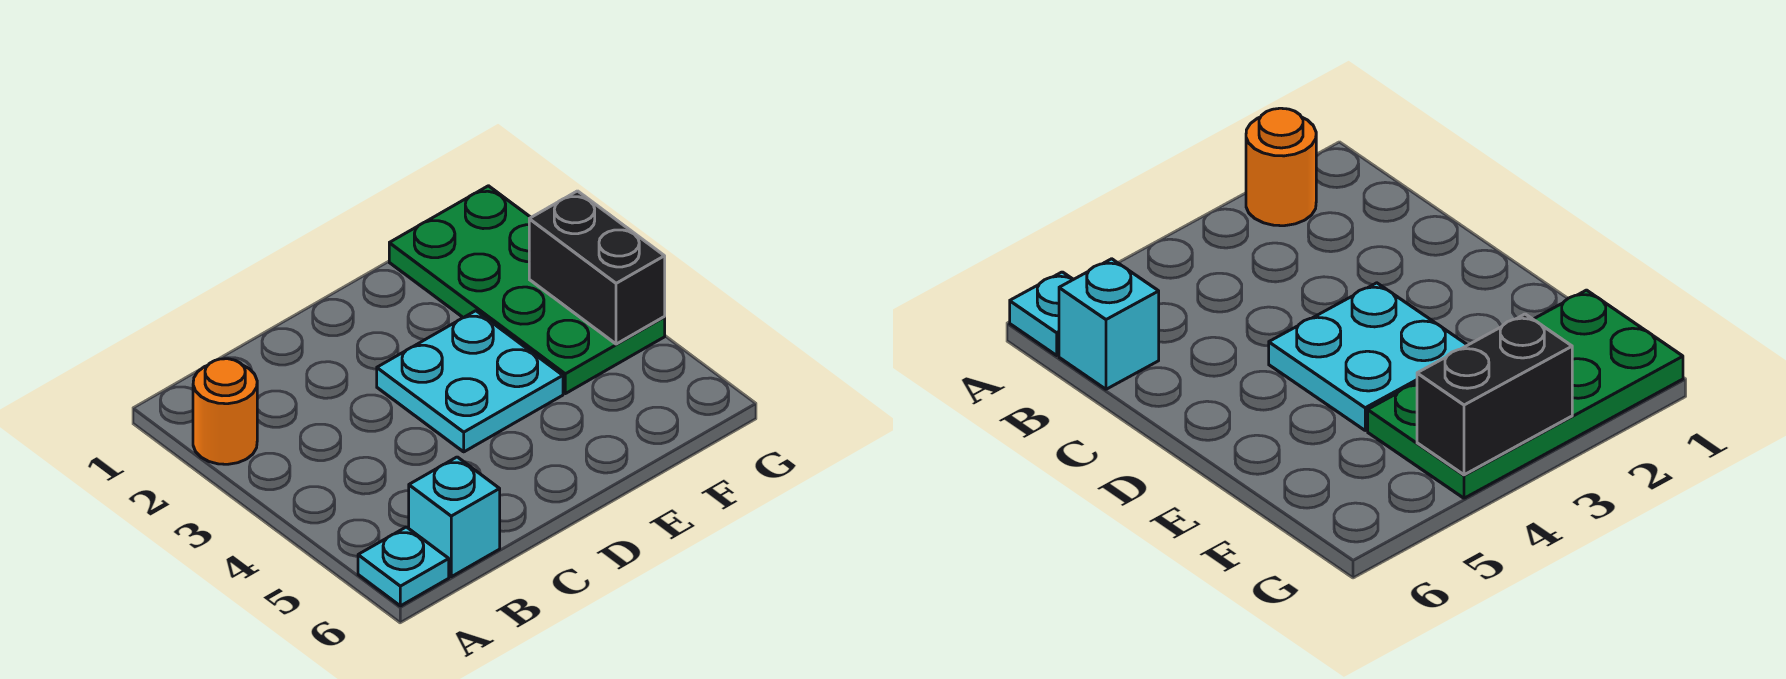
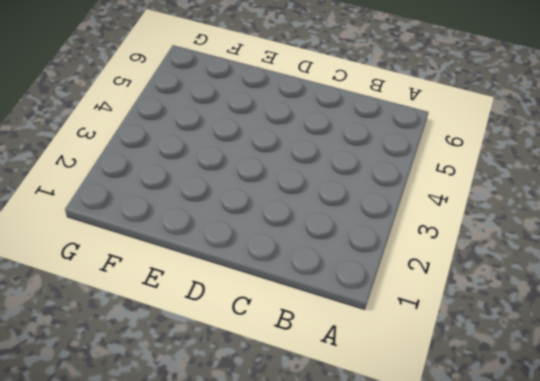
none -> orange round brick A2 level 1
none -> cyan plate A6 level 1

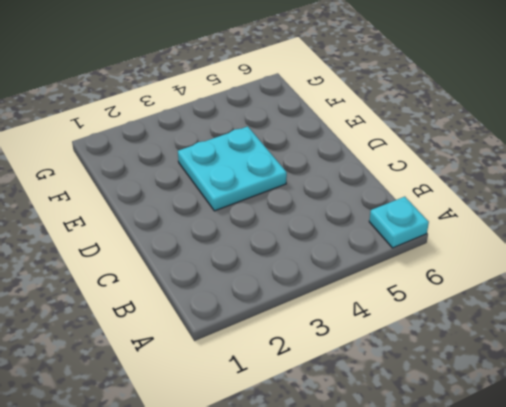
none -> orange round brick A2 level 1
none -> cyan brick B6 level 1

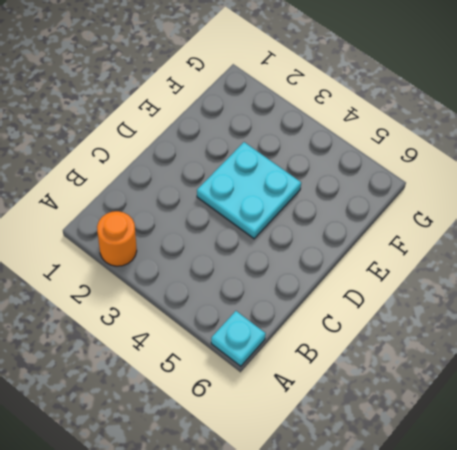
none -> cyan brick B6 level 1
none -> green plate F1:G4 level 1

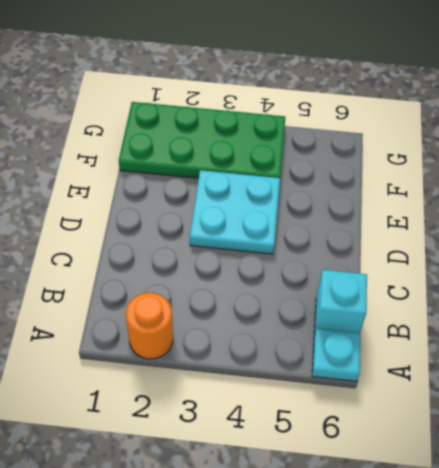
none -> black brick G3:G4 level 2

